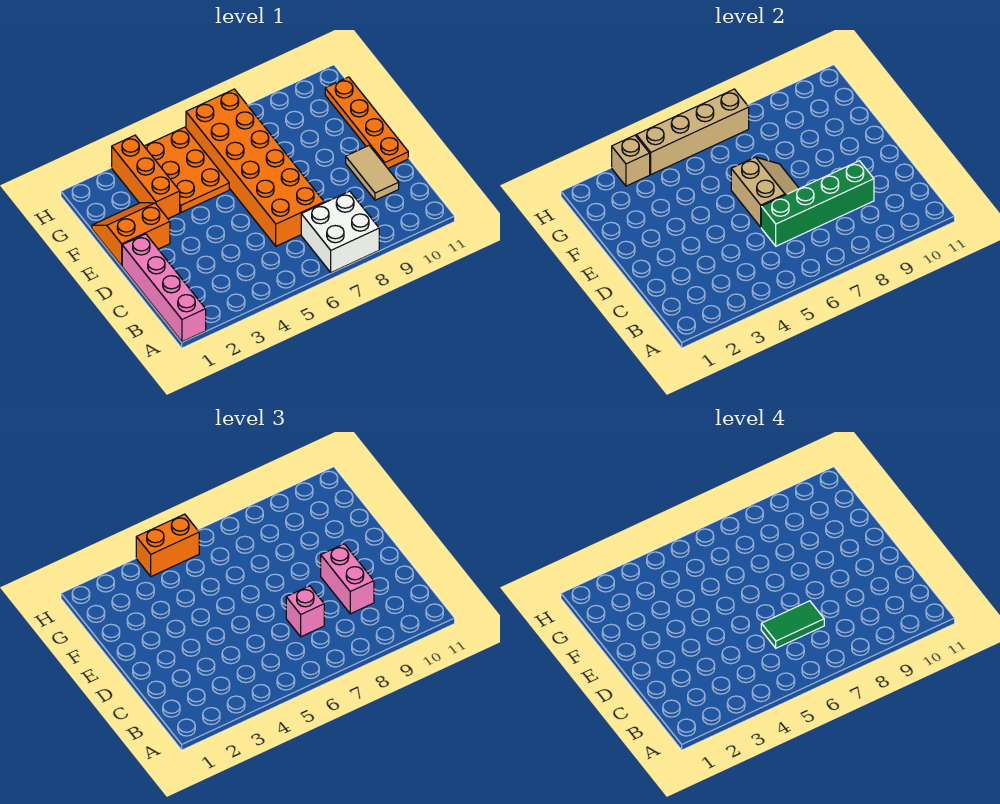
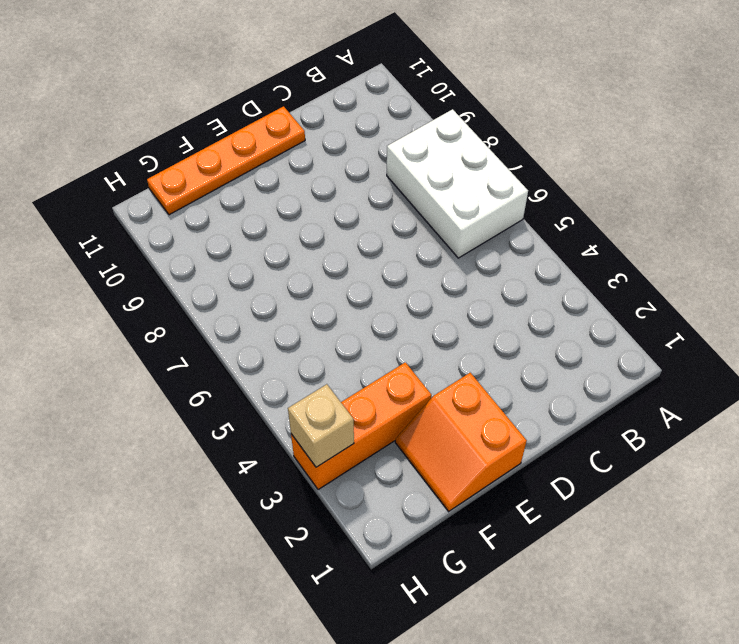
white brick A6:B8 level 1 -> white brick A7:B8 level 1
none -> pink brick A1:D1 level 1
none -> orange brick C6:H7 level 1
none -> tan tile C10:D10 level 1

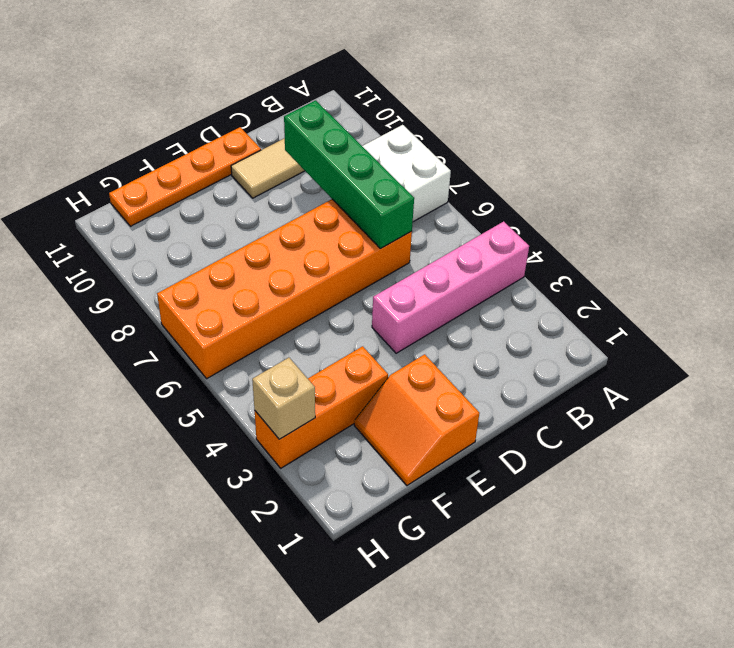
pink brick A4:D4 level 1 -> pink brick A1:D1 level 1
none -> orange plate F4:H5 level 1
none -> tan slope D6:E7 level 2 top 6
none -> tan brick H4:H7 level 2

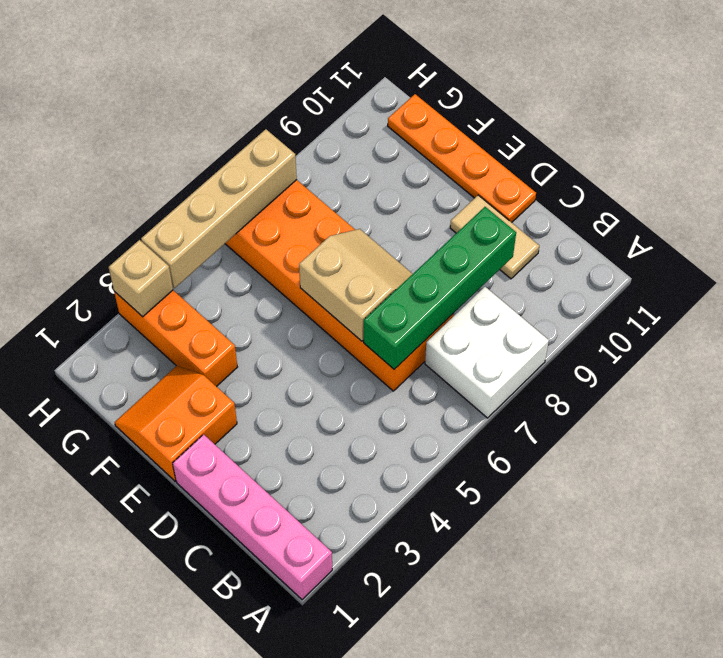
none -> orange plate F4:H5 level 1
none -> pink brick C7 level 3
none -> pink brick C9:D9 level 3

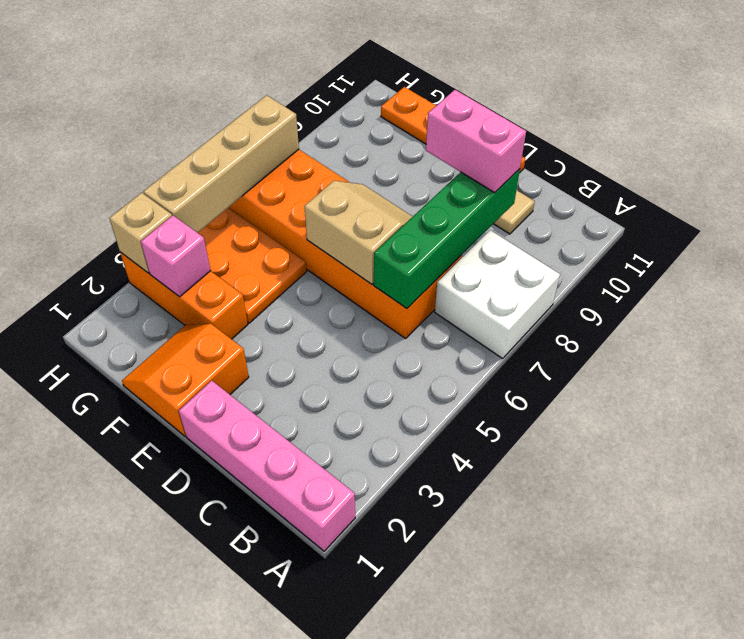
pink brick G3 level 2 -> pink brick C7 level 3
none -> orange brick H4:H5 level 3
none -> green tile C6:C7 level 4

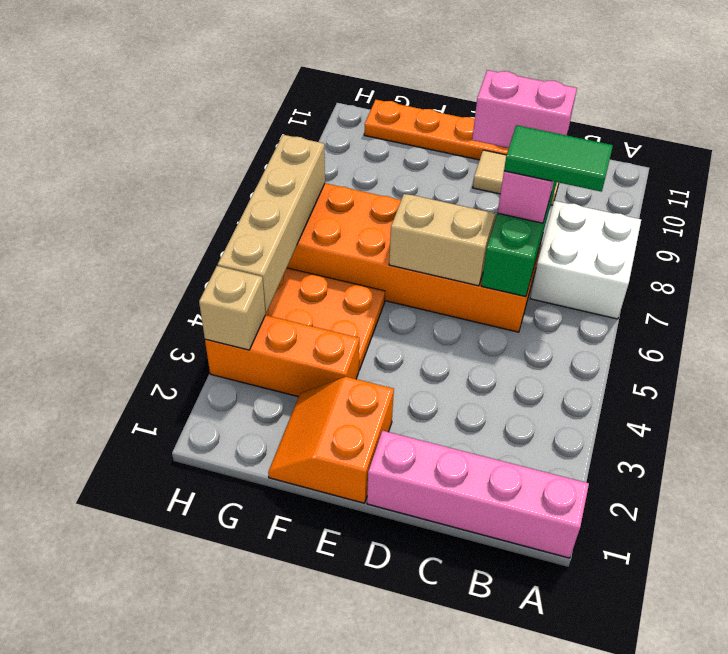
green tile B7:C7 level 4 -> green tile C6:C7 level 4
none -> orange brick H4:H5 level 3

